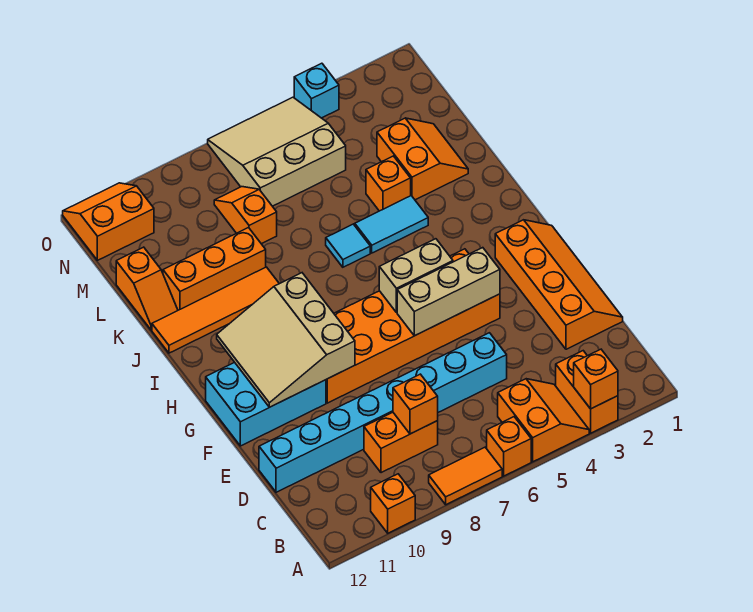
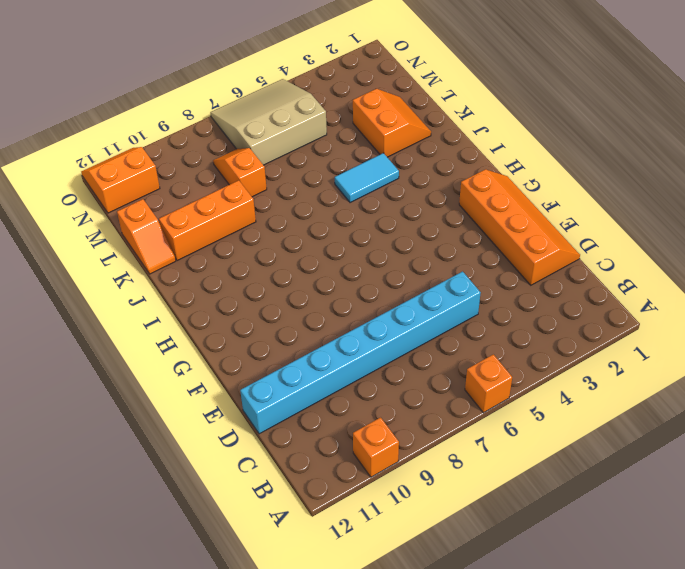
none -> orange brick A3:B3 level 1
none -> orange slope A4:B5 level 1 top 5
none -> orange tile A7:A8 level 1

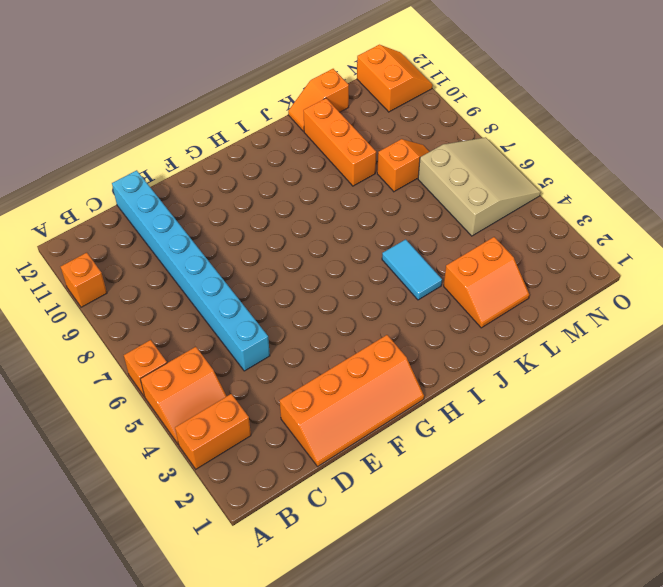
none -> orange tile A7:A8 level 1
none -> orange brick C8:C9 level 1
none -> orange brick F4:G9 level 1

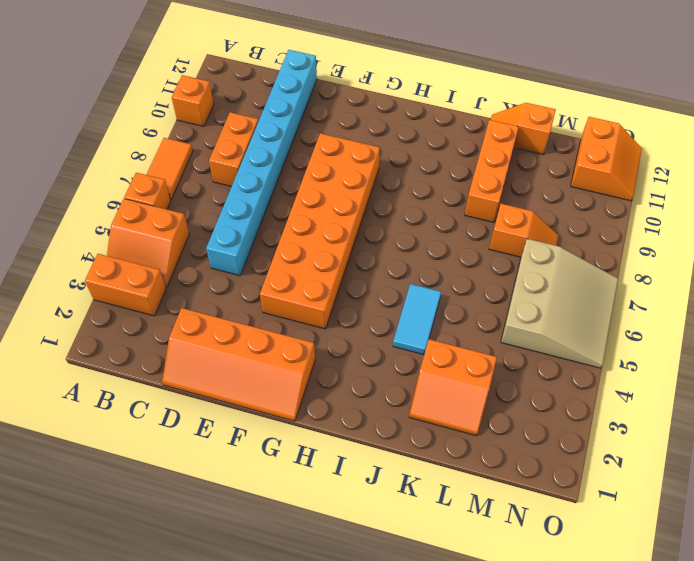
none -> cyan brick F10:G12 level 1
none -> cyan tile J6 level 1
none -> orange tile J9:J12 level 1

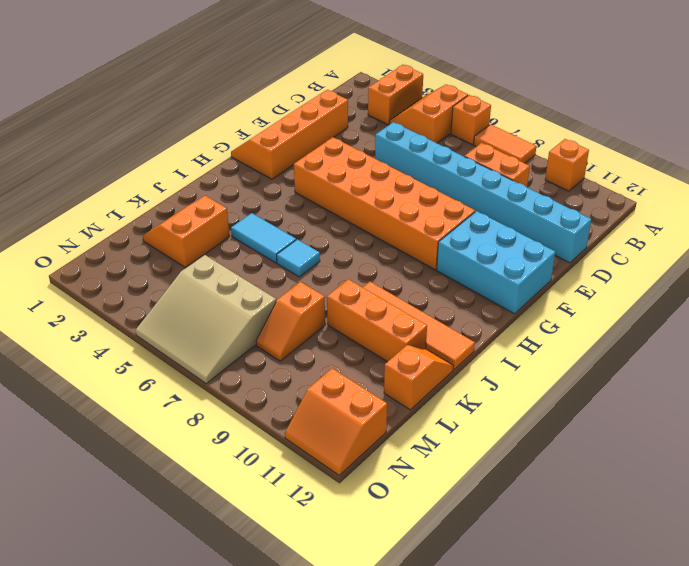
none -> orange brick K4 level 1
none -> cyan brick O4 level 1
none -> orange brick A3 level 2

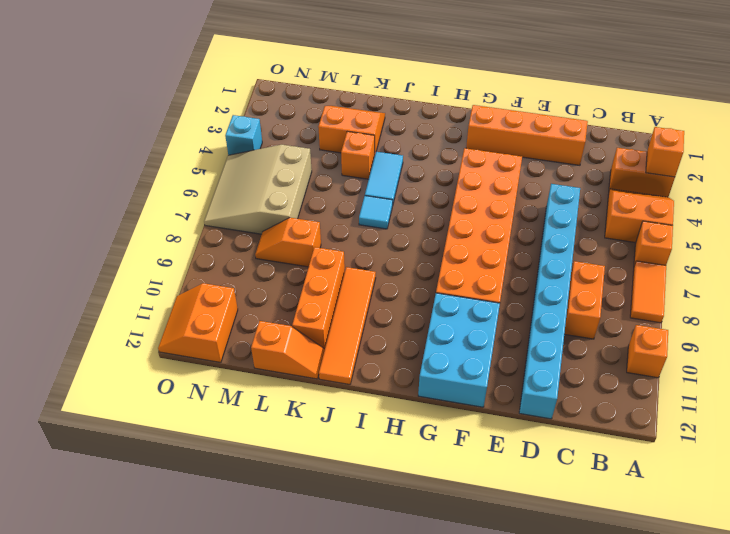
none -> orange brick C8 level 2
none -> tan brick F4:F6 level 2
none -> tan slope F9:H11 level 2 top 9

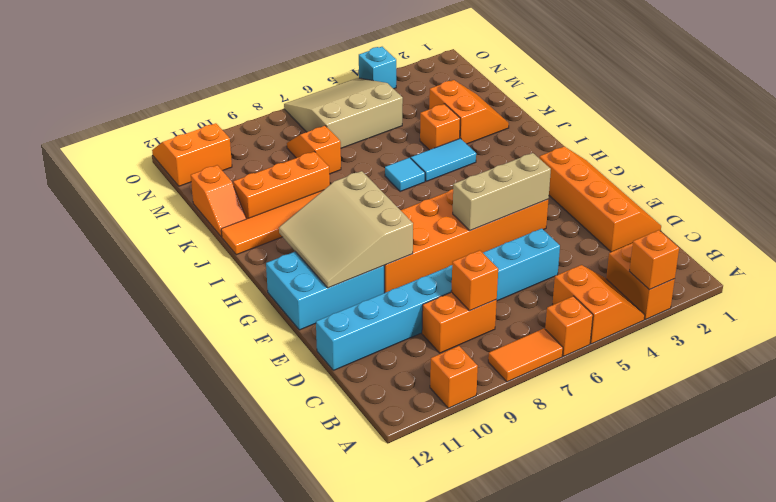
none -> tan brick G5:G6 level 2

